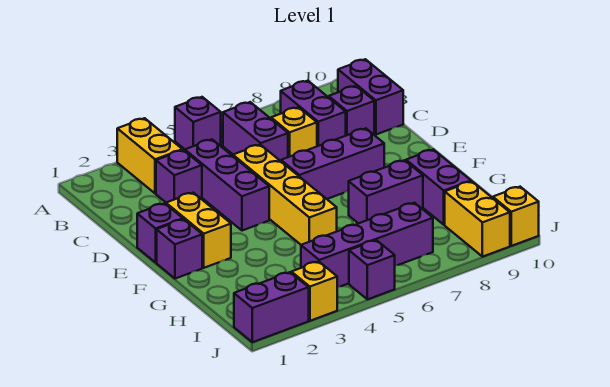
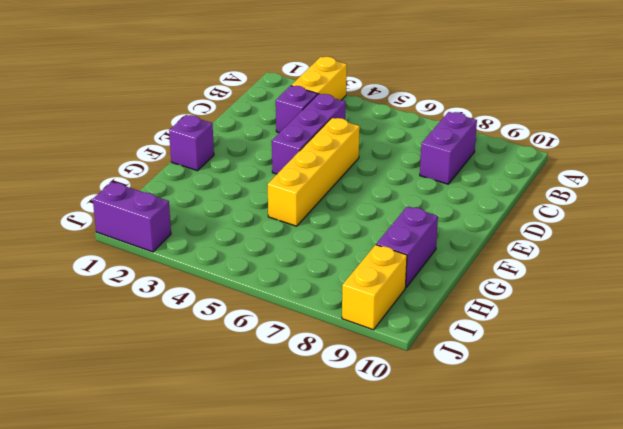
none -> purple brick A5 level 1
none -> purple brick B6:C6 level 1
none -> purple brick B10:C10 level 1

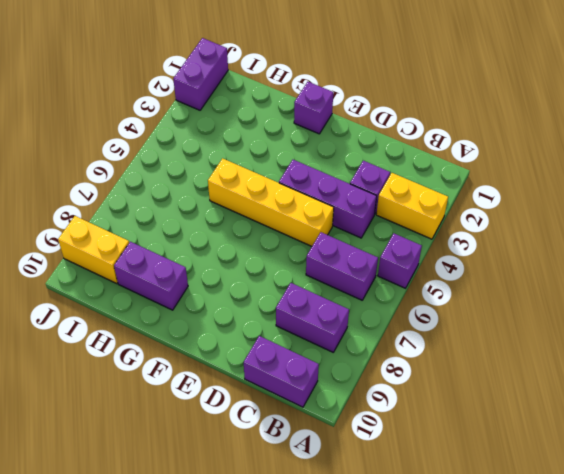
none -> yellow brick C7 level 1
none -> purple brick C9 level 1
none -> purple brick E1 level 1

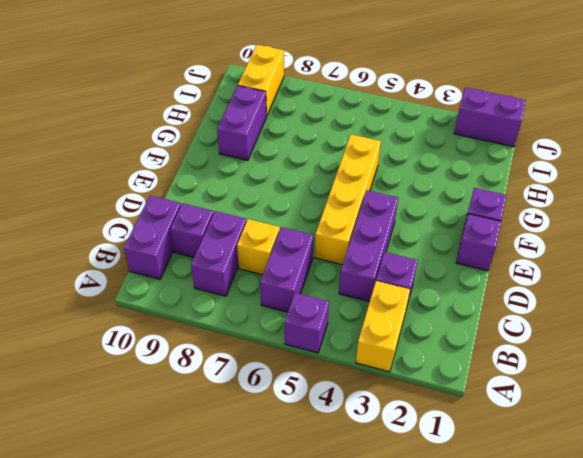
none -> yellow brick E2:F2 level 1
none -> purple brick E6:E8 level 1
none -> purple brick G7:G8 level 1

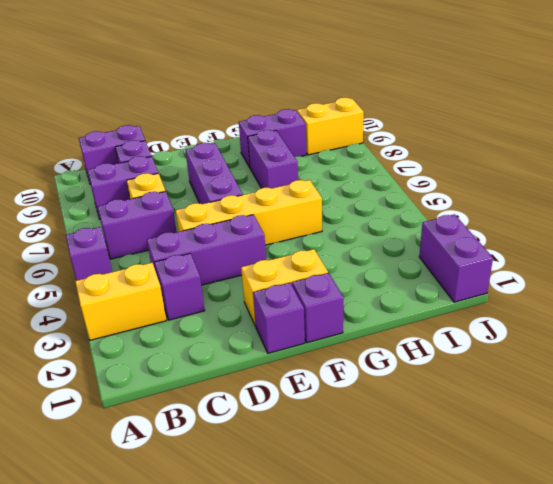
none -> purple brick I4:I7 level 1
none -> yellow brick J3 level 1
none -> purple brick J5 level 1

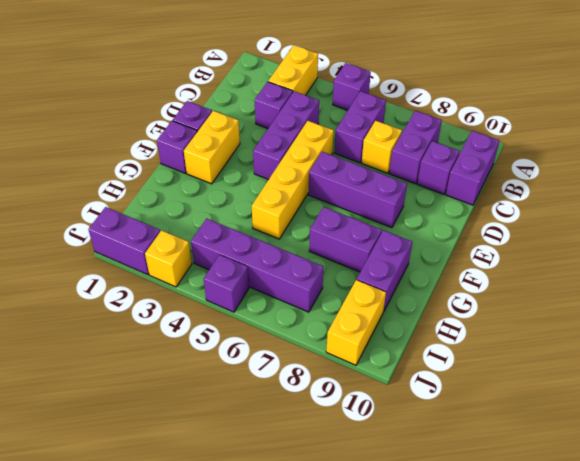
none -> yellow brick J10 level 1

